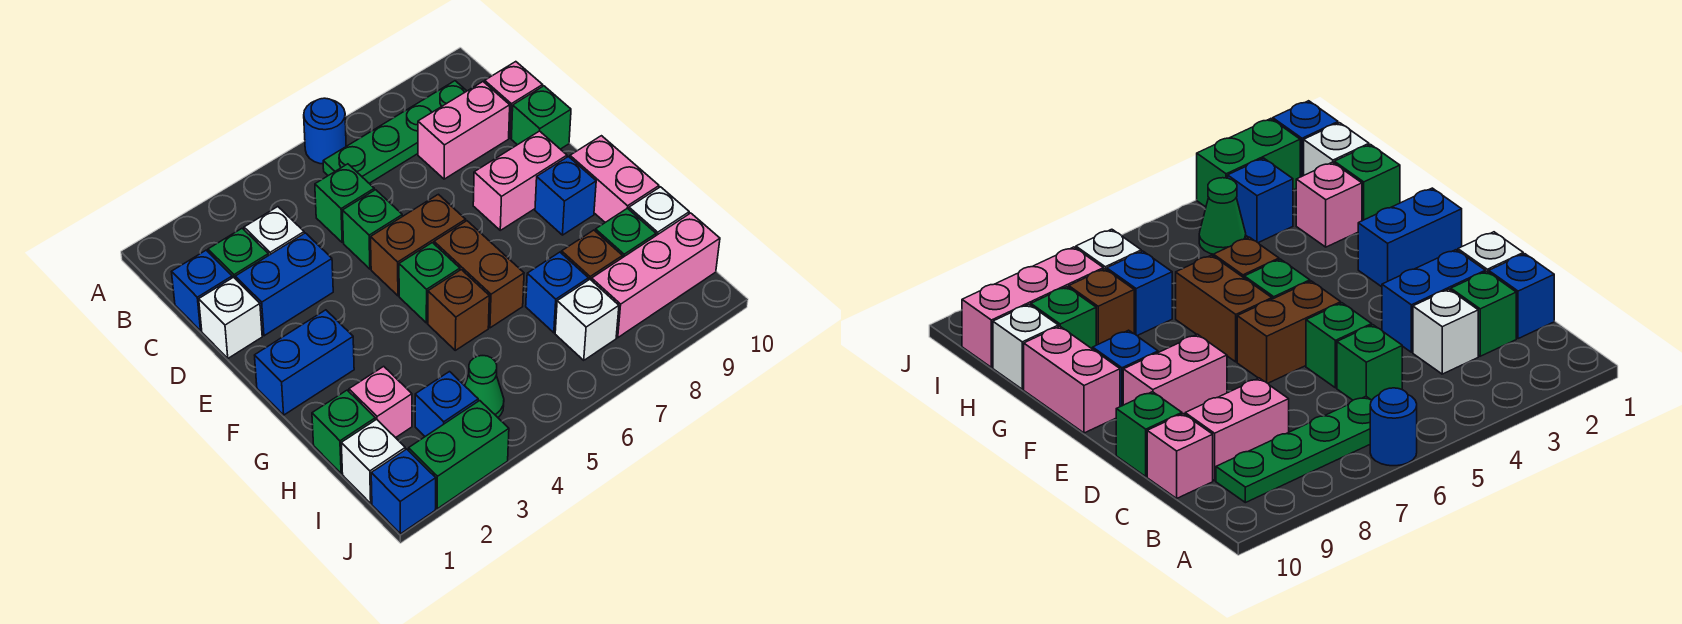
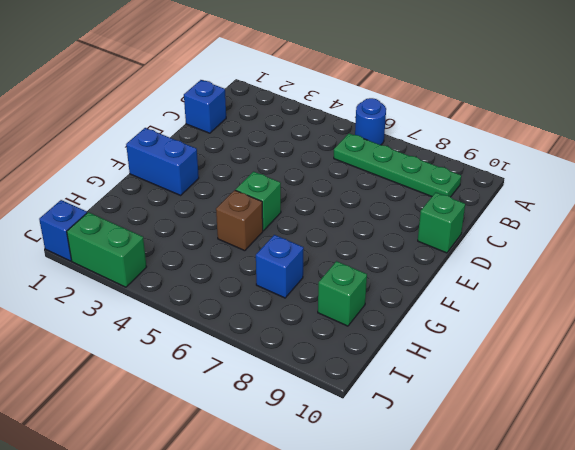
none -> green brick C2 level 1
none -> white brick C3 level 1
none -> green brick C5 level 1
none -> pink brick C8:C9 level 1

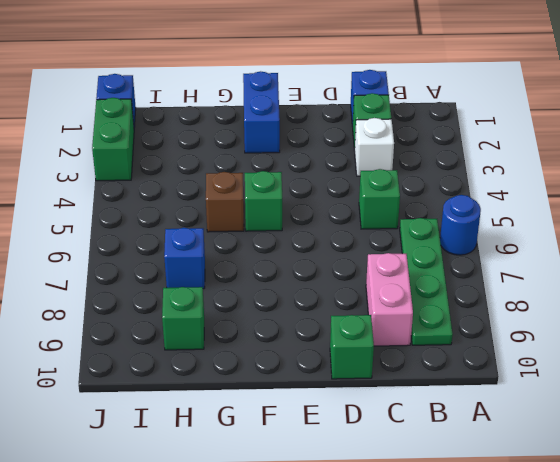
none -> pink brick C10 level 1
none -> white brick D1 level 1
none -> blue brick D2:D3 level 1
none -> green brick D5 level 1

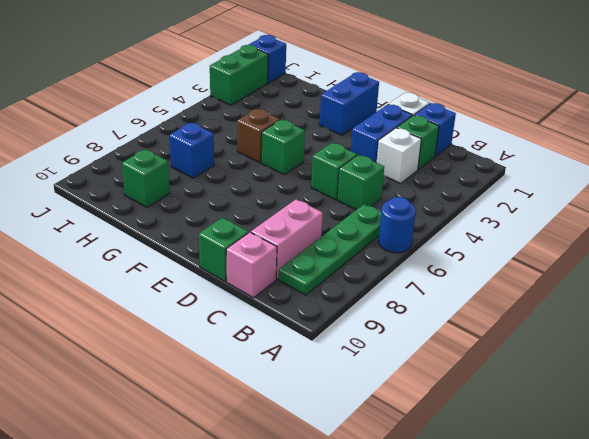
none -> brown brick E5:E6 level 1
none -> pink brick E8:E9 level 1
none -> brown brick F6:G6 level 1
none -> blue brick F9 level 1

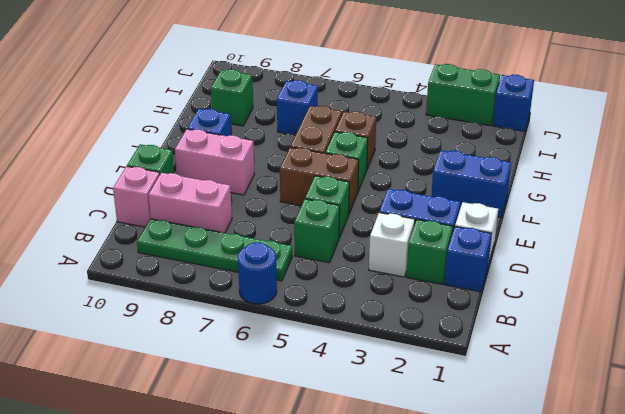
none -> pink brick F10:G10 level 1
none -> green brick H1 level 1
none -> pink brick H2 level 1
none -> brown brick H8 level 1

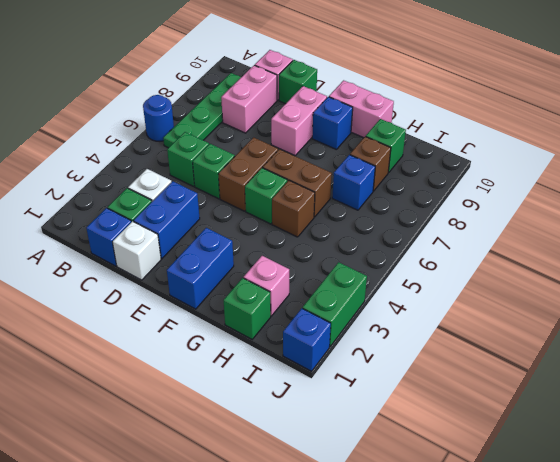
none -> white brick H10 level 1
none -> white brick I1 level 1
none -> blue brick I3 level 1
none -> green cone I4 level 1

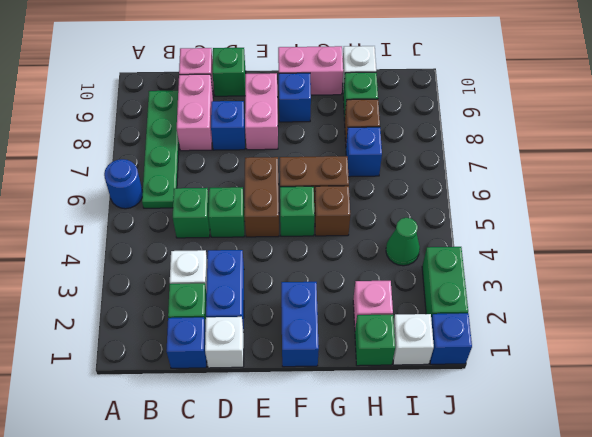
blue brick D8 level 1 -> blue brick I3 level 1
none -> white brick I7 level 1
none -> pink brick I8:I10 level 1

